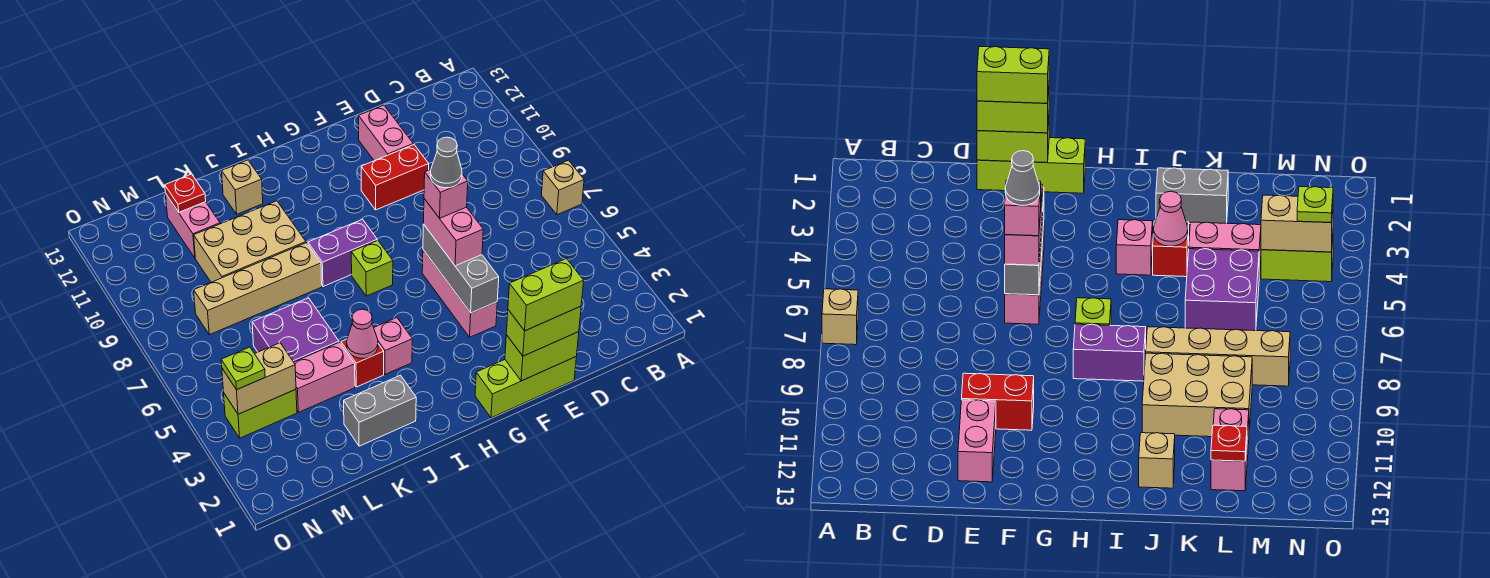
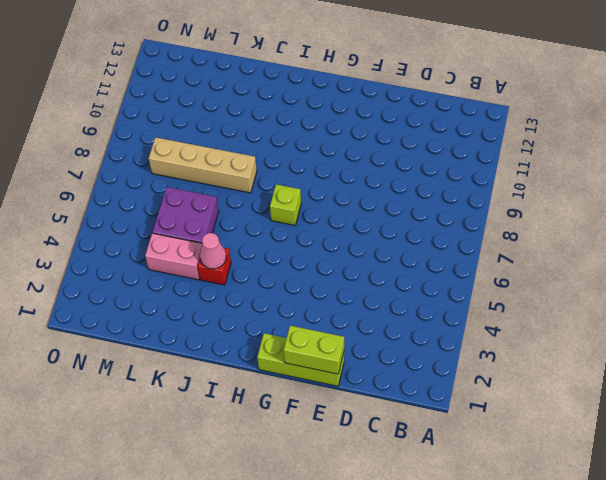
none -> tan brick A7 level 1
none -> red brick E10:F10 level 1
none -> pink brick E11:E12 level 1

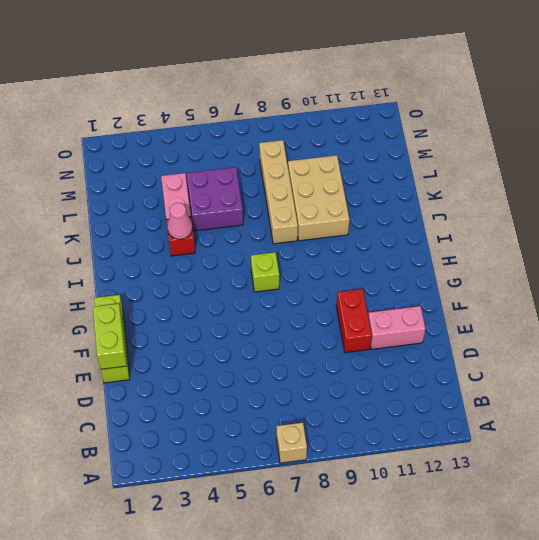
none -> pink brick F4:F6 level 1
none -> purple brick H8:I8 level 1
none -> pink brick I4 level 1

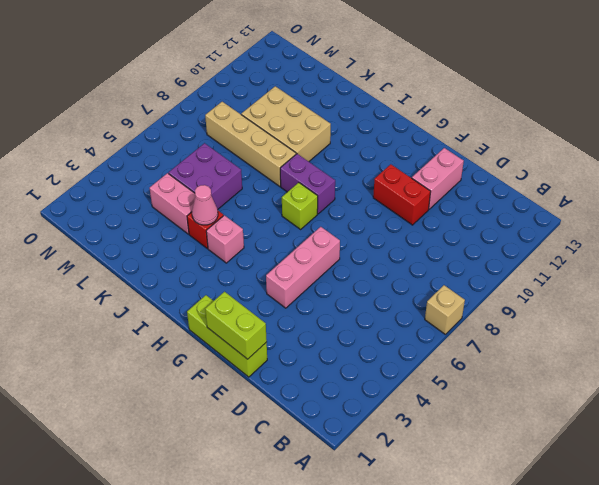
none -> grey brick J2:K2 level 1
none -> tan brick J12 level 1
none -> pink brick L11:L12 level 1

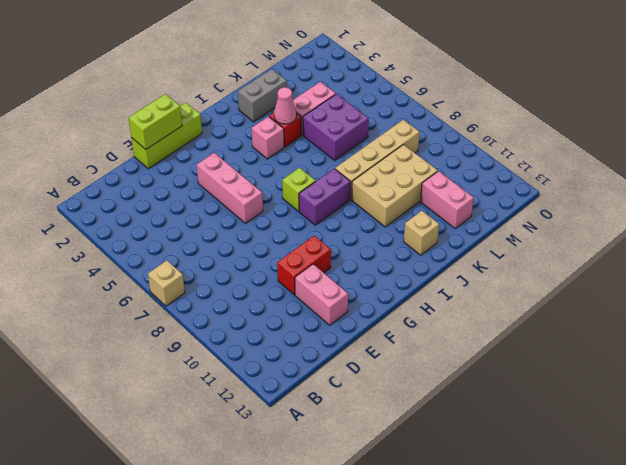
none -> lime brick M4:N4 level 1
none -> grey brick F4:F6 level 2
none -> red plate L12 level 2

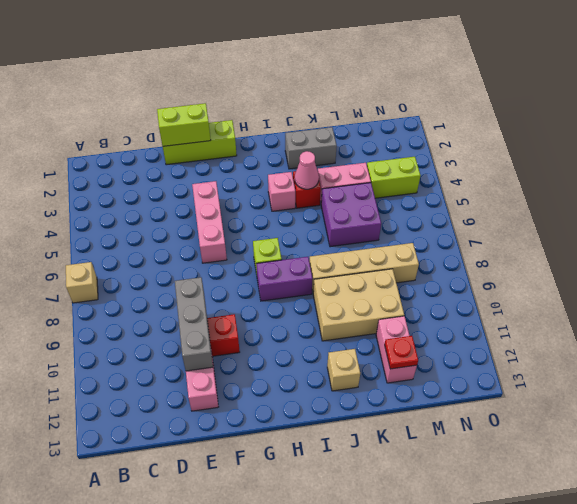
grey brick E9:E11 level 2 -> grey brick F4:F6 level 2
none -> tan brick M4:N4 level 2
none -> lime brick E1:F1 level 3
none -> pink brick F5:F6 level 3

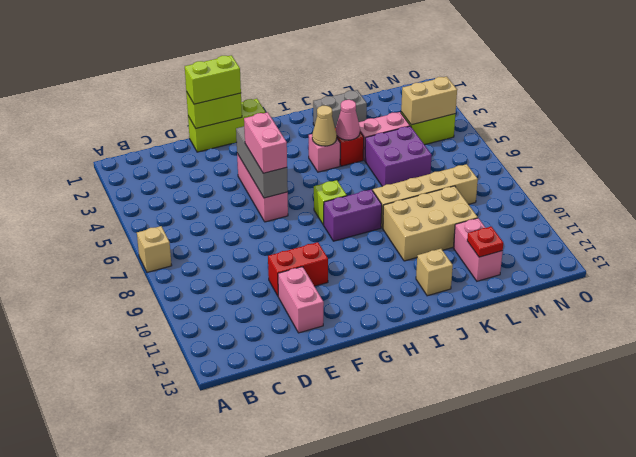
tan cone I4 level 2 -> none
none -> lime plate N4 level 3
none -> lime brick E1:F1 level 4
none -> pink brick F6 level 4

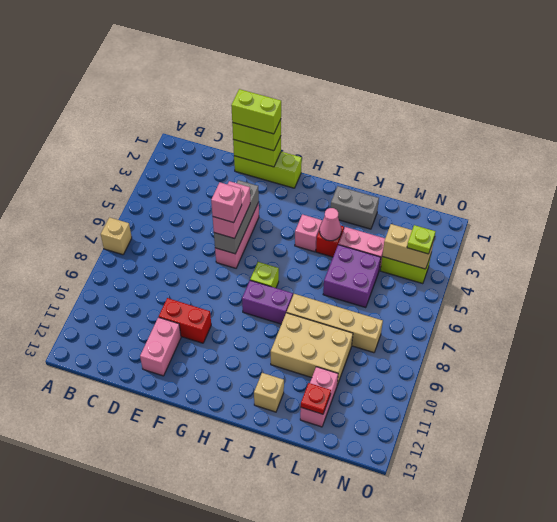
none -> grey cone F6 level 5

